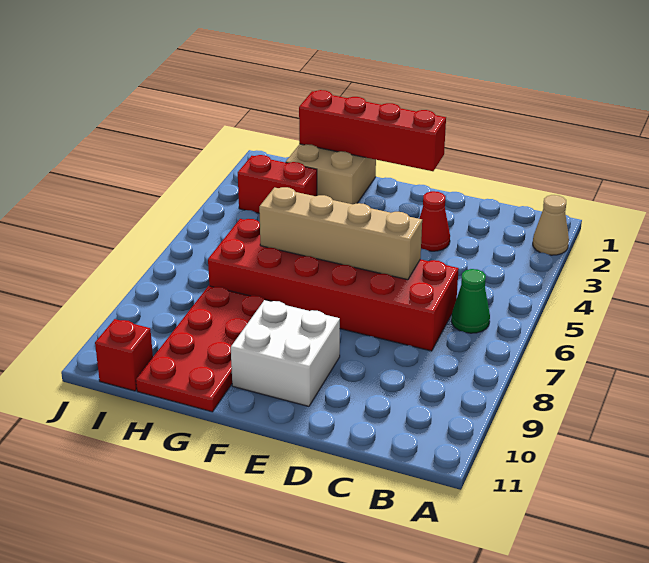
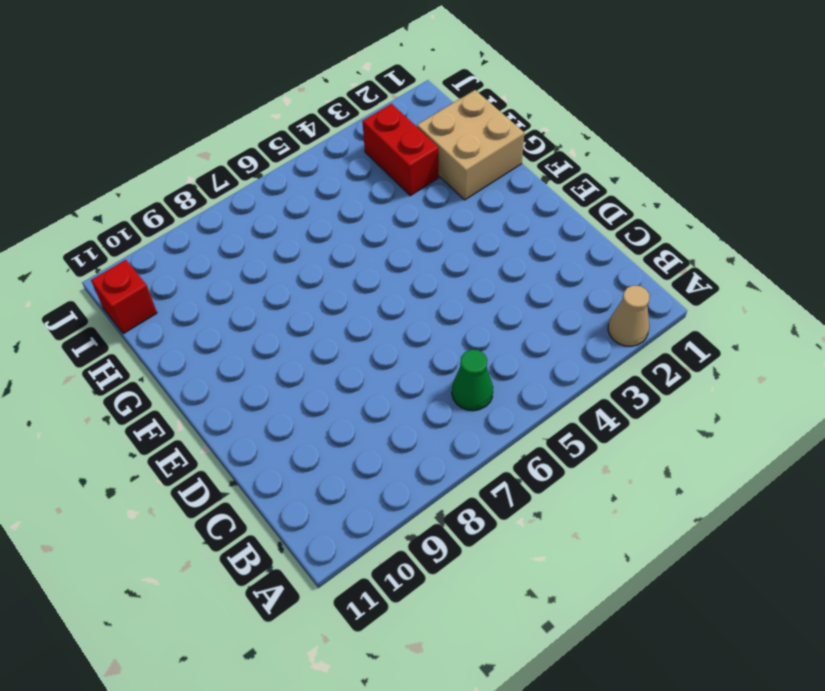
none -> red brick C6:H7 level 1
none -> red cone D3 level 1

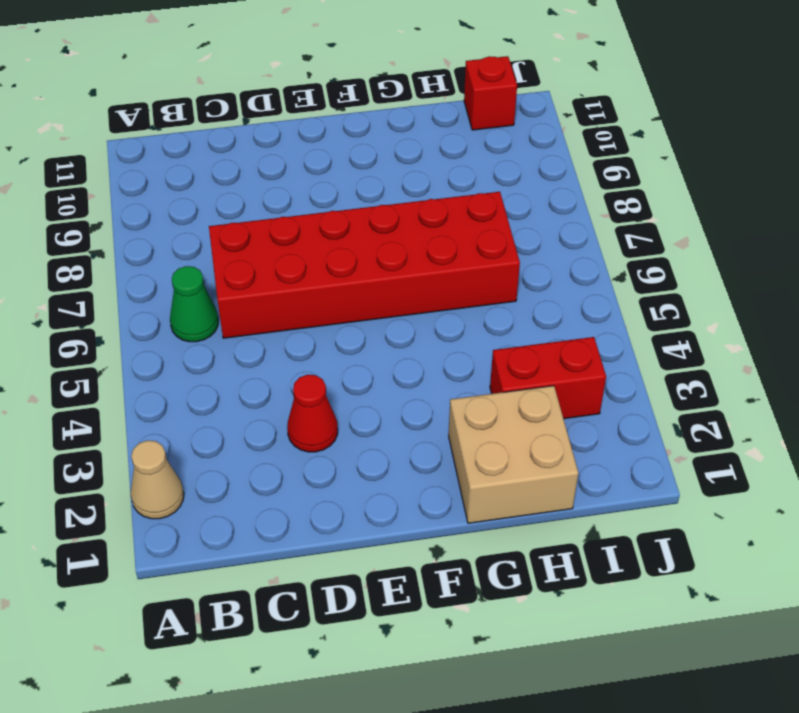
none -> white brick E9:F10 level 1
none -> red plate G8:H11 level 1

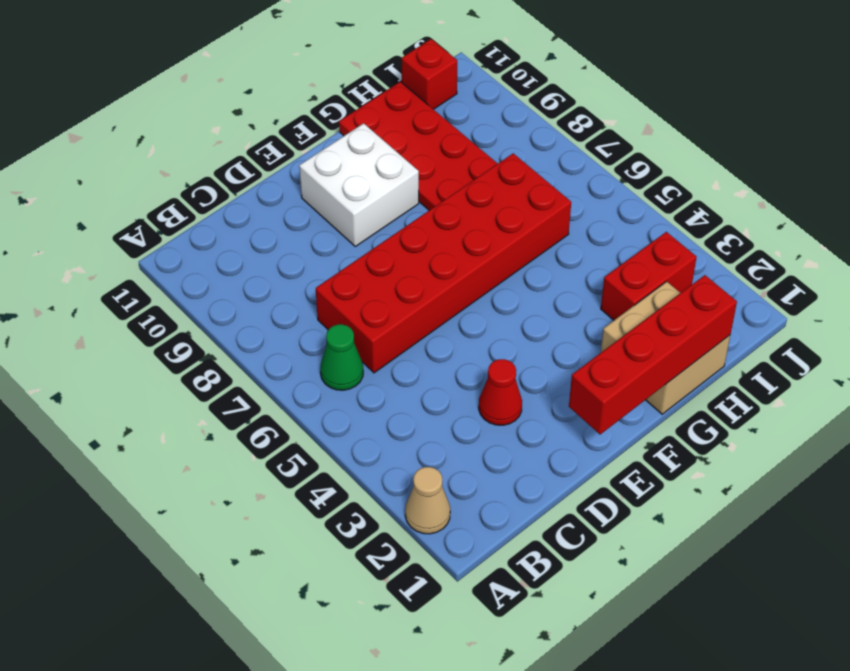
none -> tan brick D6:G6 level 2

